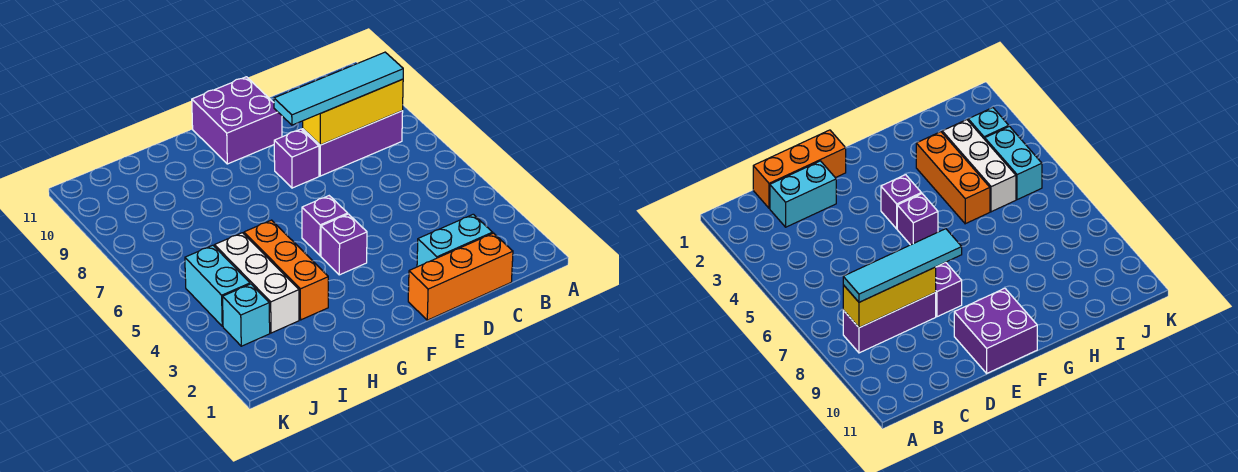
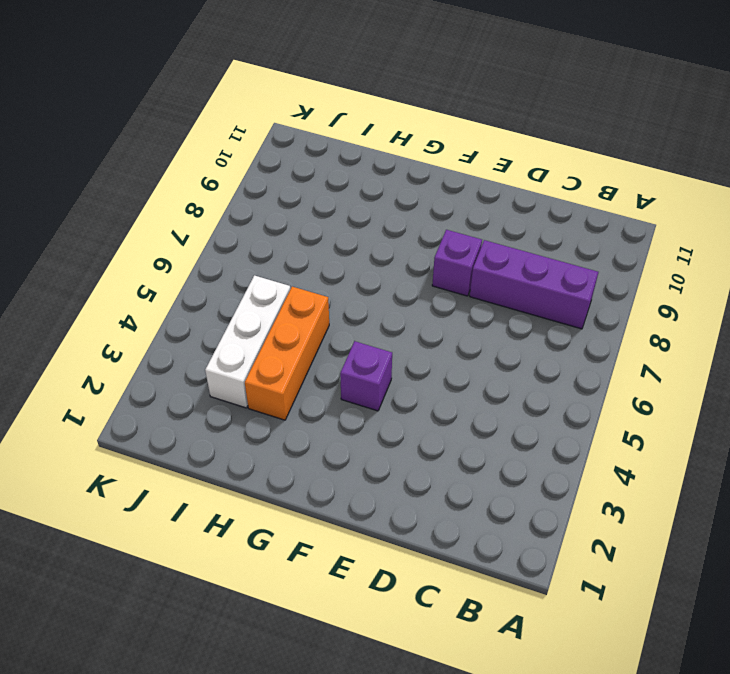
none -> orange brick C1:E1 level 1
none -> cyan brick C2:D2 level 1
none -> purple brick E10:F11 level 1

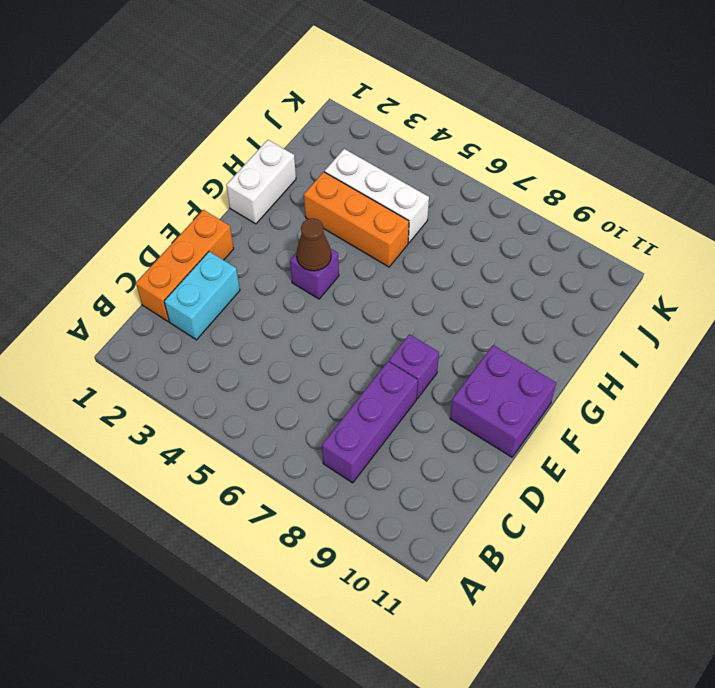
brown cone F4 level 2 -> none
white brick G1:H1 level 1 -> none
none -> purple brick F5 level 1
none -> cyan brick J3 level 1
none -> cyan brick J4:J5 level 1

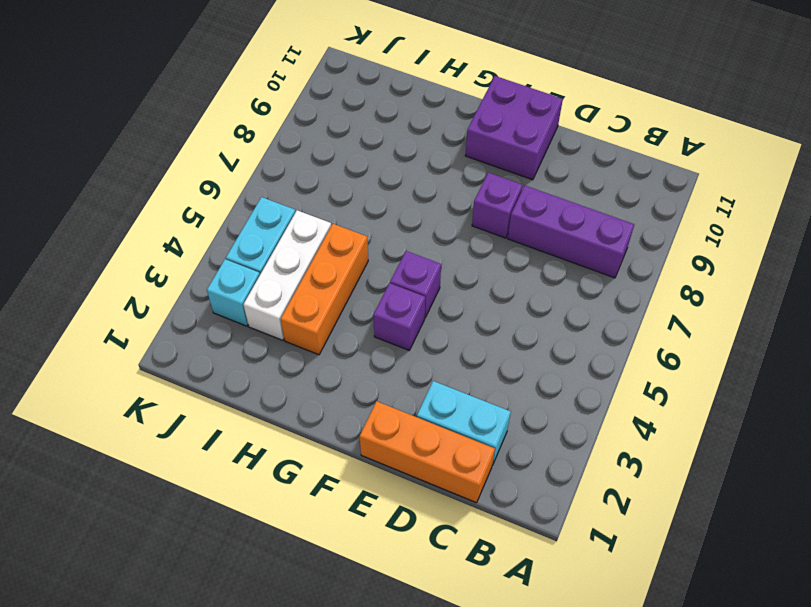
none -> yellow brick B8:D8 level 2
none -> cyan tile B8:E8 level 3

